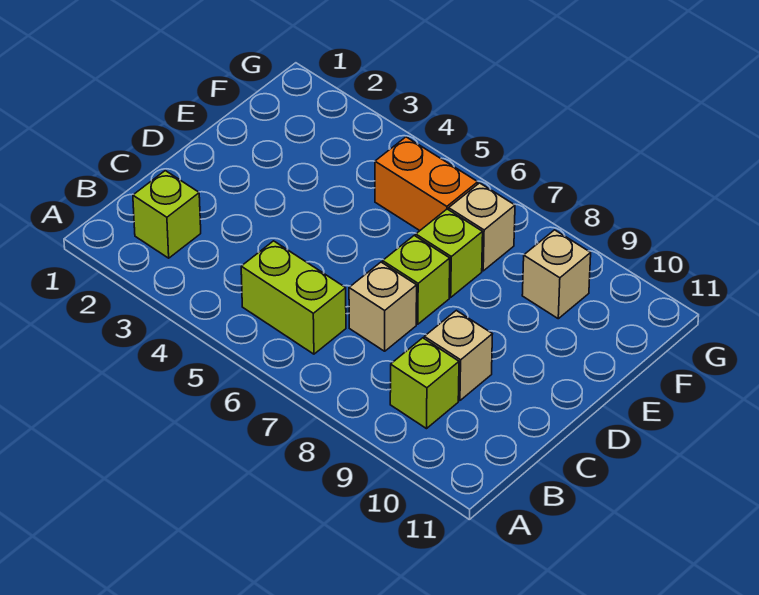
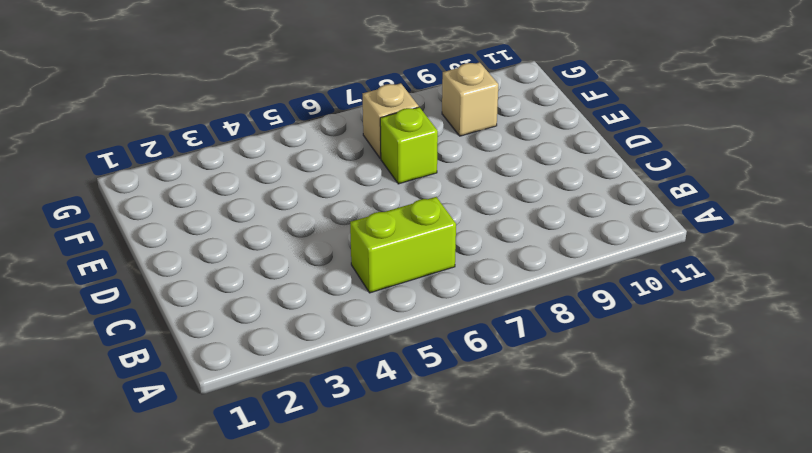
none -> lime brick B2 level 1
none -> lime brick B9 level 1

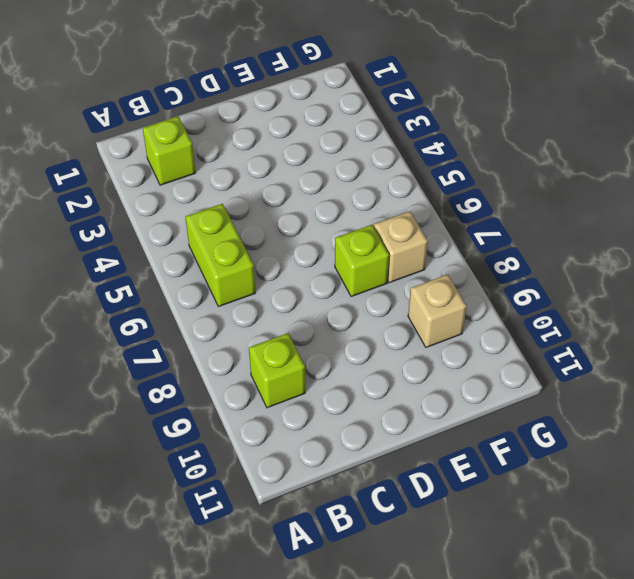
none -> tan brick C7 level 1
none -> tan brick C9 level 1

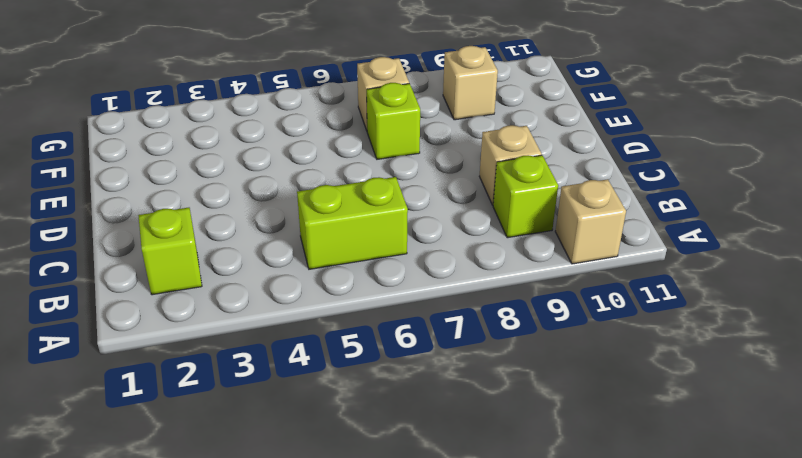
tan brick A10 level 1 -> tan brick C7 level 1
none -> lime brick D7 level 1
none -> orange brick F5:F6 level 1

